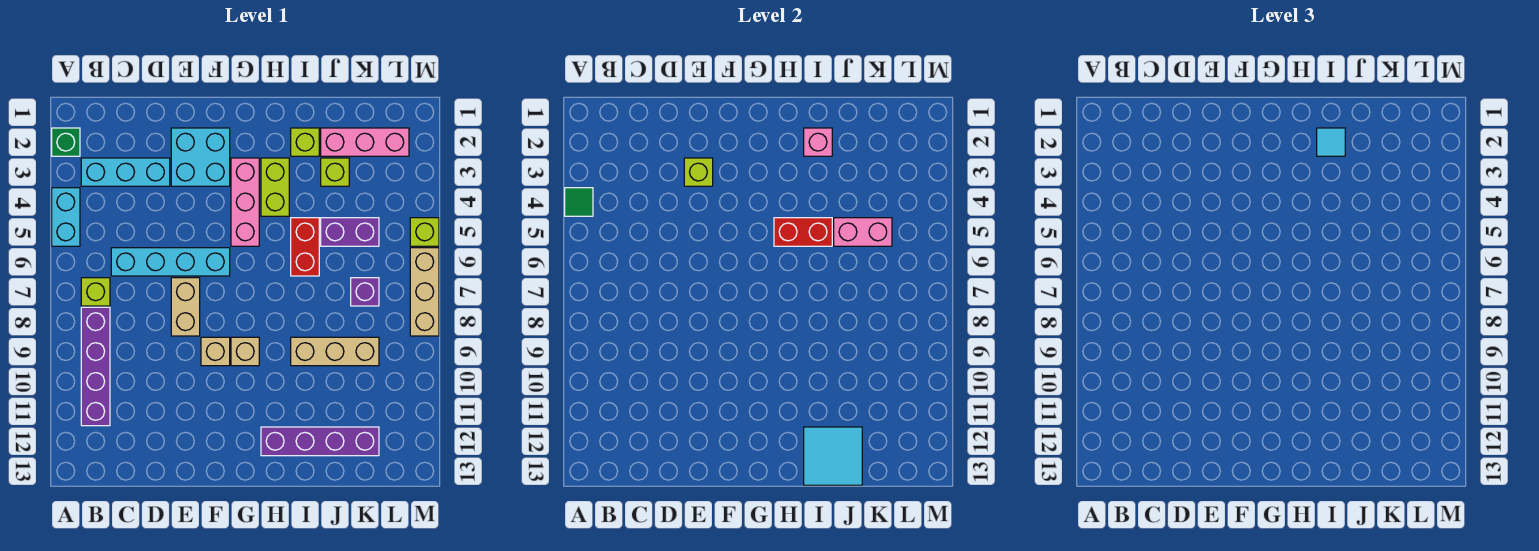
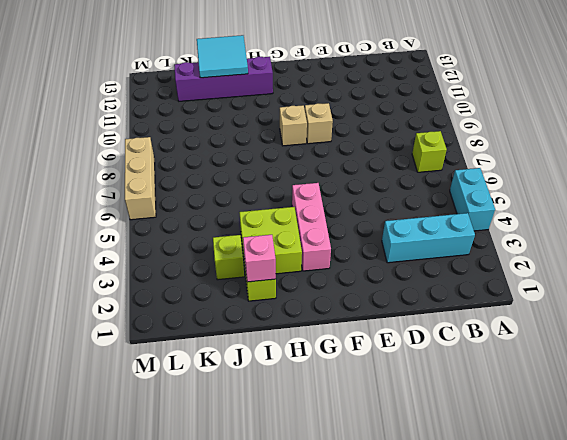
lime brick H3:I4 level 1 -> lime brick H3:H4 level 1
none -> green brick A2 level 1
none -> purple brick B8:B11 level 1
none -> cyan brick C6:F6 level 1

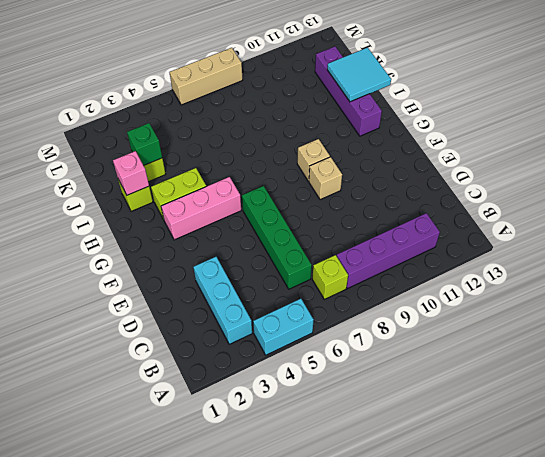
green brick C6:F6 level 1 -> cyan brick C6:F6 level 1
green brick J3 level 2 -> green brick A2 level 1
none -> cyan brick E2:F3 level 1
none -> tan brick E7:E8 level 1
none -> red brick I5:I6 level 1

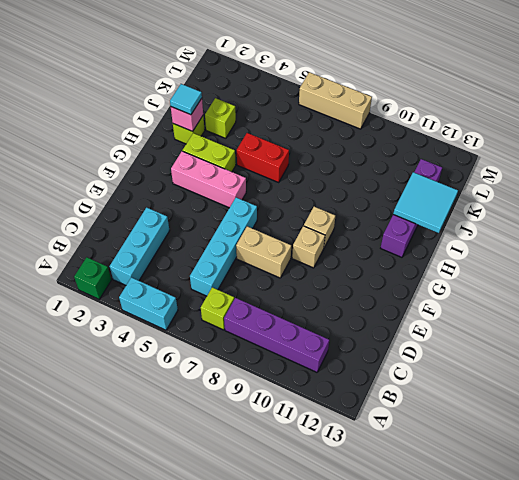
none -> cyan brick E2:F3 level 1
none -> tan brick I9:K9 level 1
none -> pink brick J2:L2 level 1

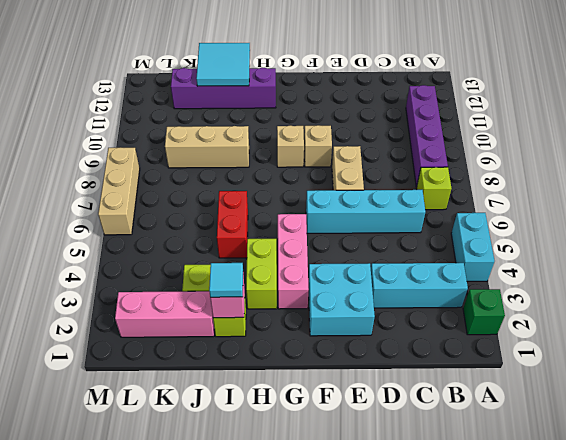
none -> purple brick J5:K5 level 1
none -> purple brick K7 level 1
none -> lime brick M5 level 1

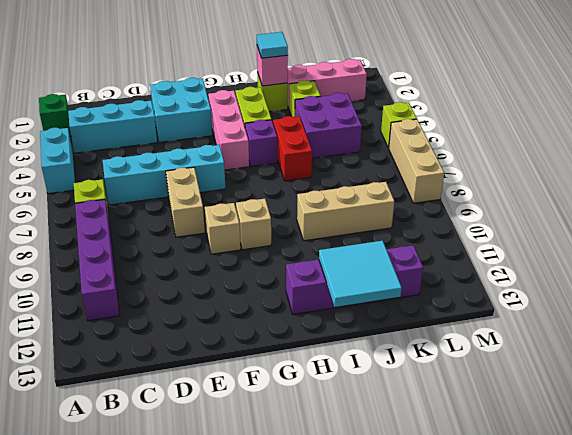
purple brick H5 level 1 -> purple brick K7 level 1
purple brick J4:K5 level 1 -> purple brick J5:K5 level 1
none -> green tile A4 level 2
none -> lime brick E3 level 2
none -> red brick H5:I5 level 2

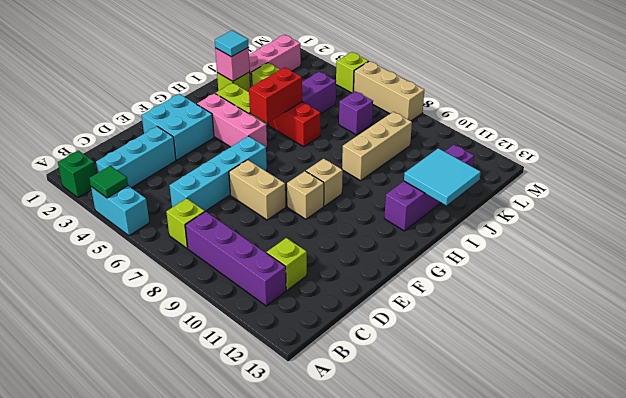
lime brick C11 level 1 -> lime brick E3 level 2
none -> pink brick J5:K5 level 2

